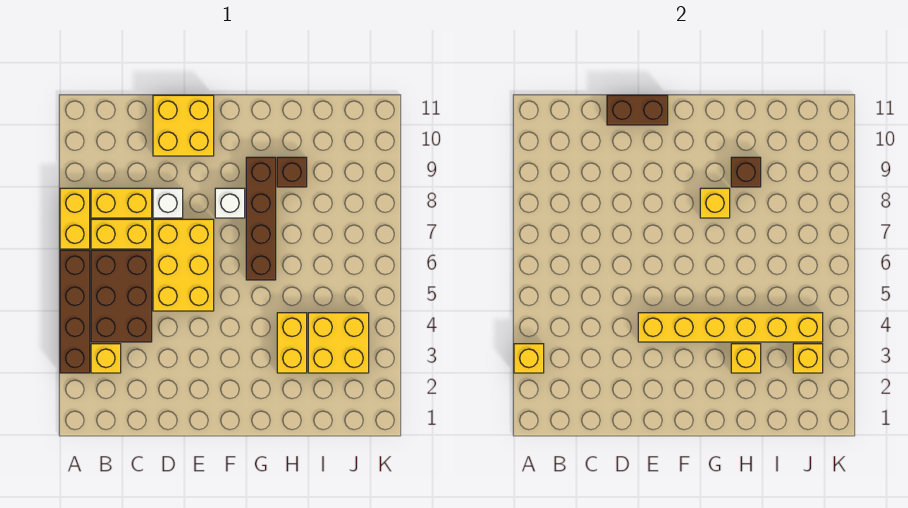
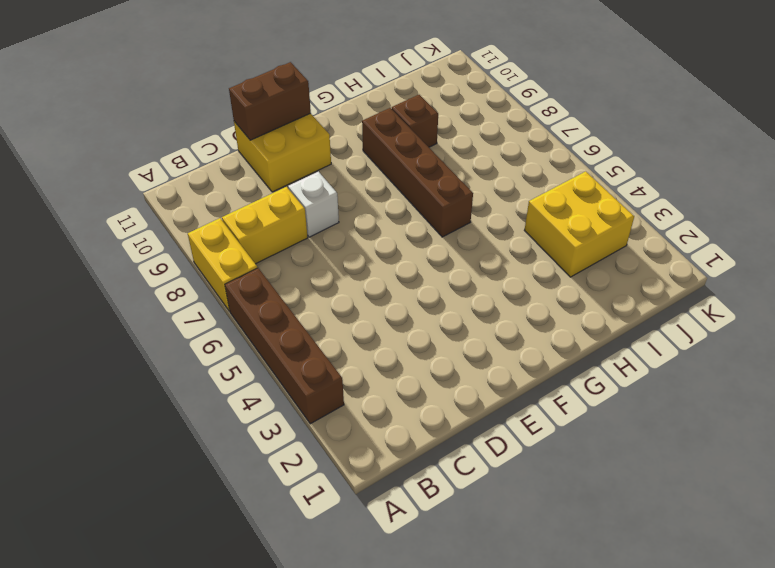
none -> yellow brick B3 level 1
none -> brown brick B4:C6 level 1
none -> yellow brick B7:C7 level 1

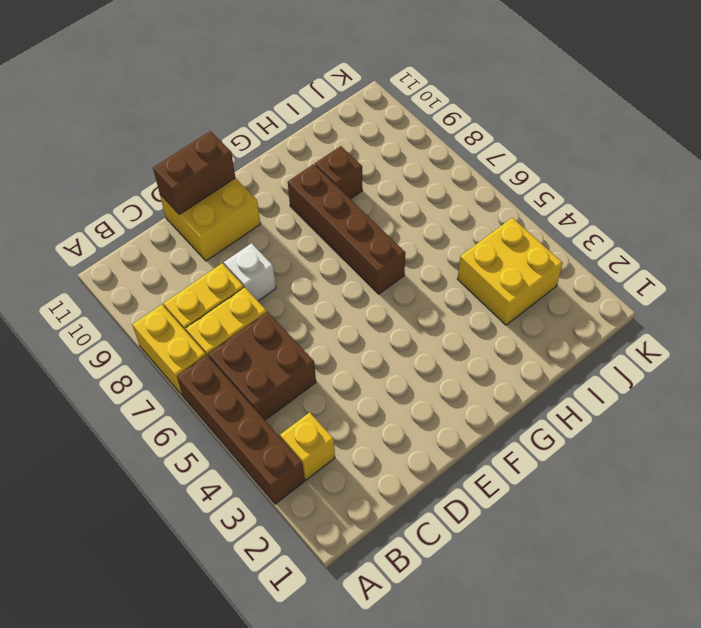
brown brick B5:C6 level 1 -> brown brick B4:C6 level 1
none -> yellow brick D5:E7 level 1
none -> white brick F8 level 1
none -> yellow brick H3:H4 level 1

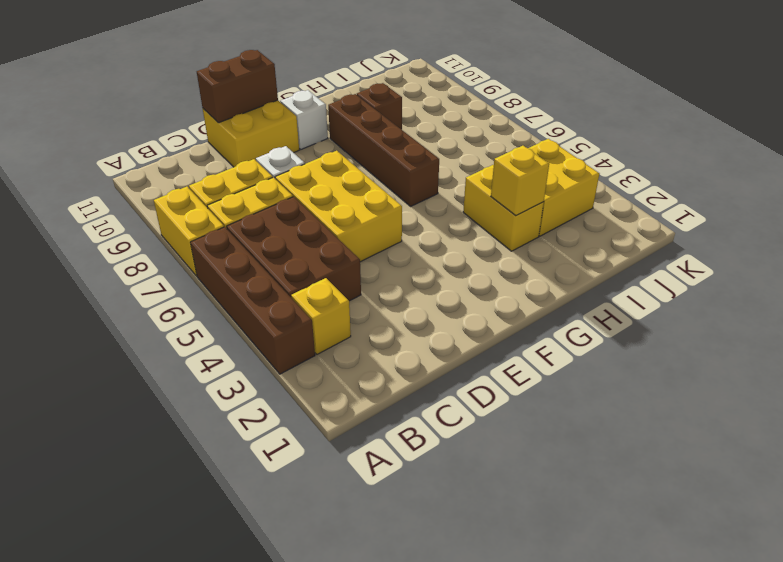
white brick F10 level 1 -> white brick F8 level 1
none -> yellow brick A3 level 2
none -> yellow brick E4:J4 level 2
none -> yellow brick G8 level 2

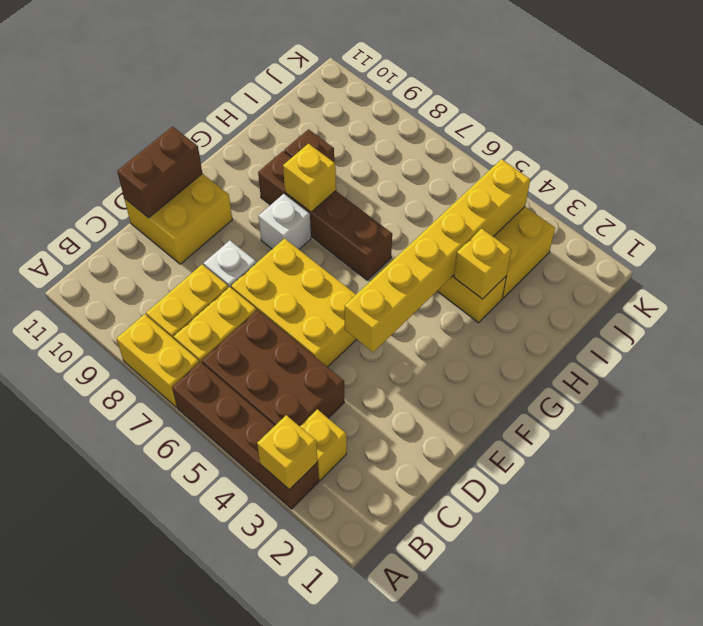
none -> brown brick H9 level 2
none -> yellow brick J3 level 2

